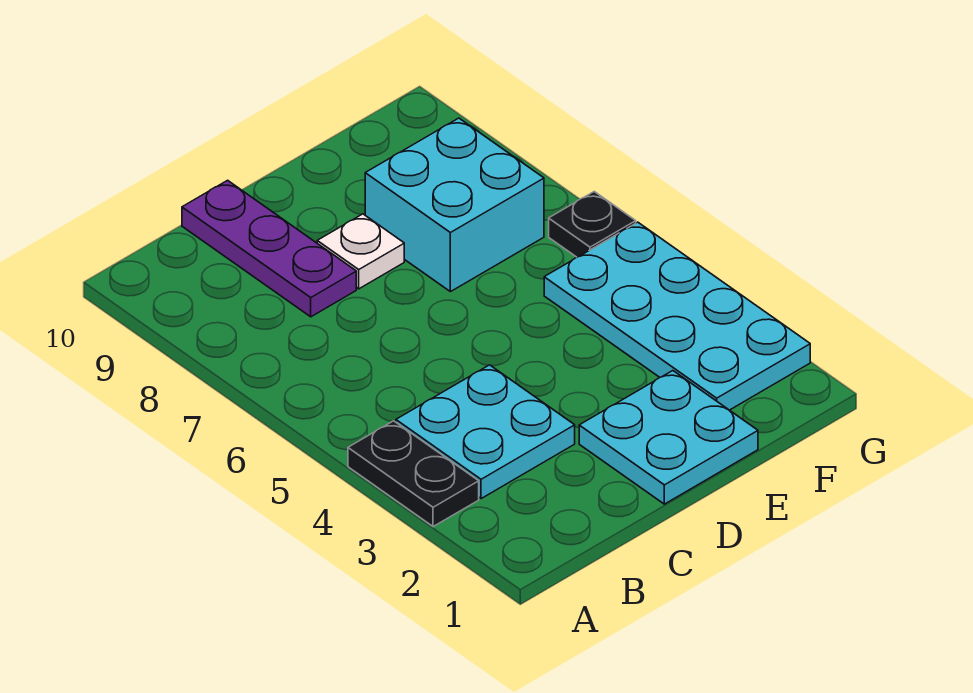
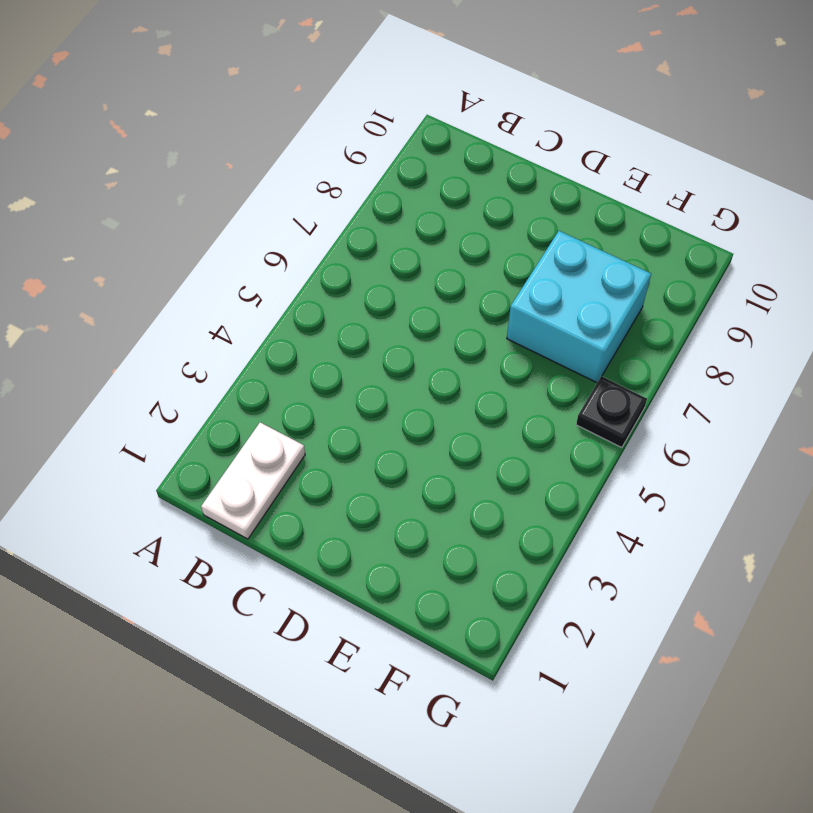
white plate B1:B2 level 1 -> none
none -> black plate A3:A4 level 1
none -> cyan plate B3:C4 level 1

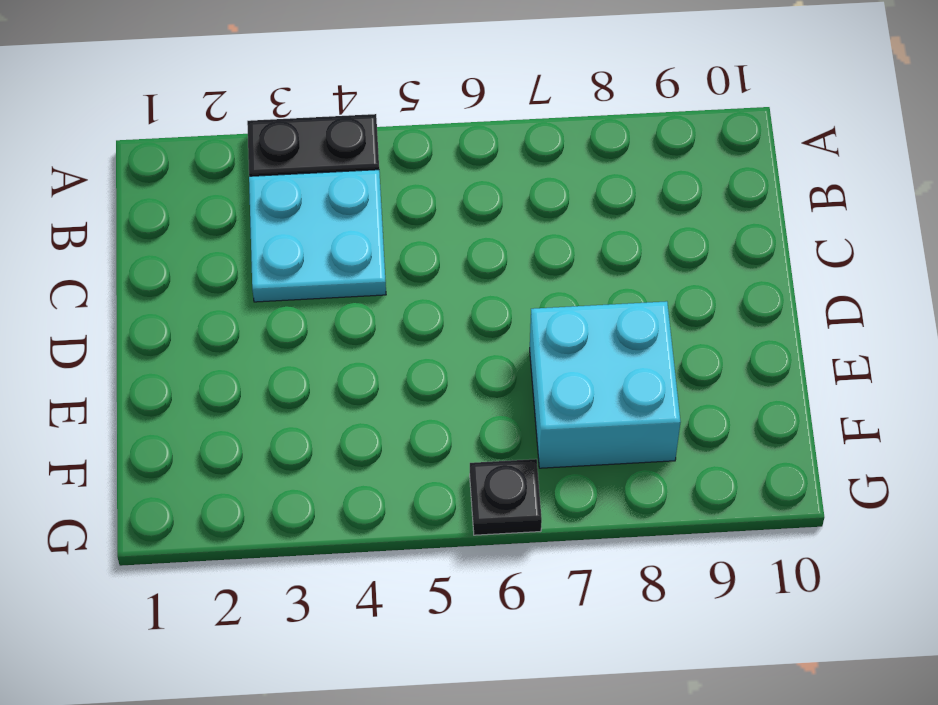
none -> purple plate C8:C10 level 1
none -> cyan plate D1:E2 level 1

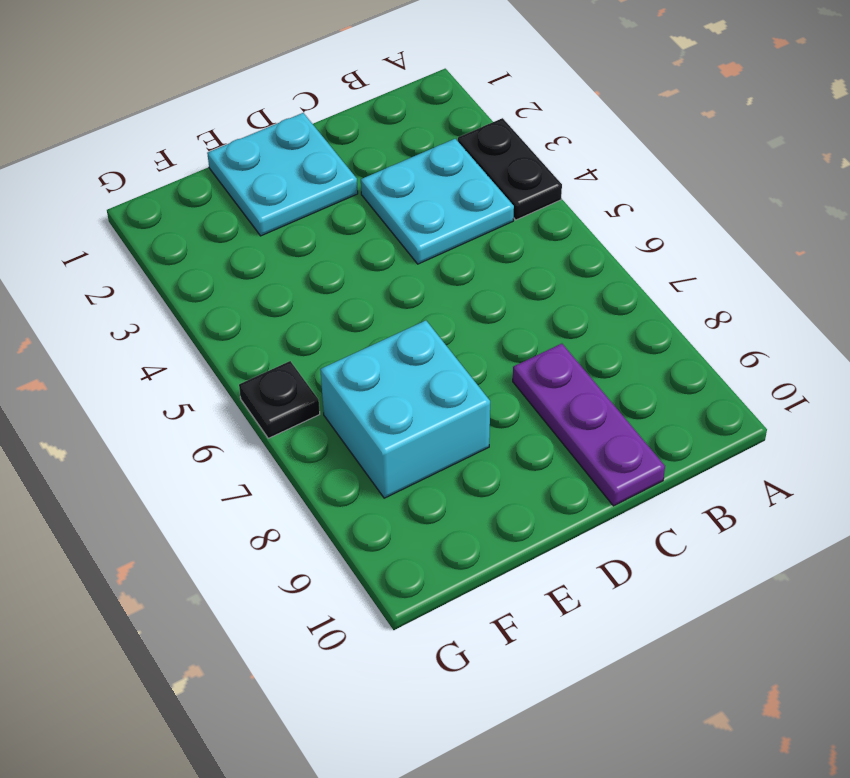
none -> white plate D8 level 1
none -> cyan plate F2:G5 level 1

